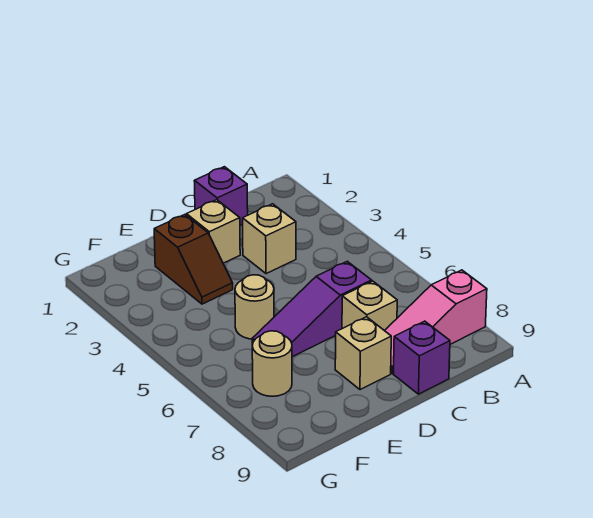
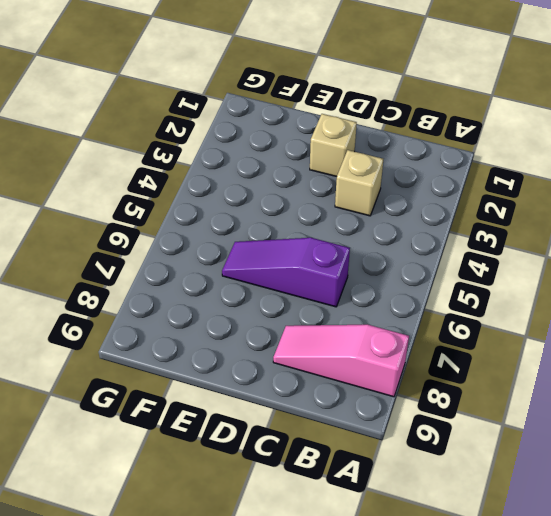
none -> purple brick C1 level 1
none -> tan brick C7 level 1

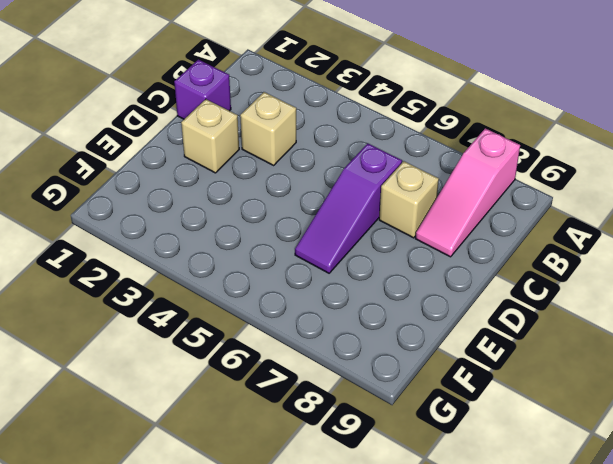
none -> purple brick C9 level 1
none -> tan brick D8 level 1

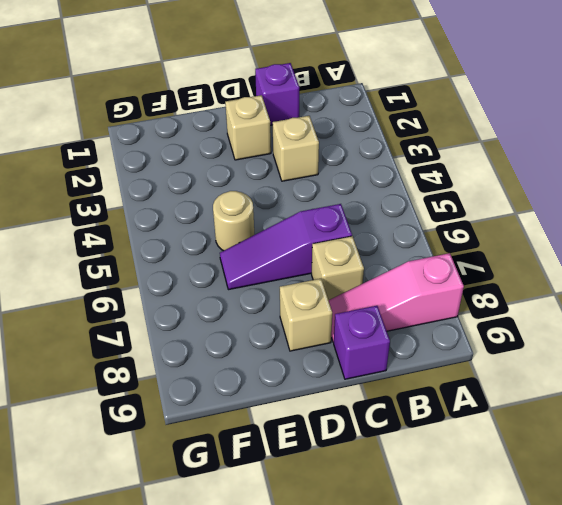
none -> brown slope E2:E3 level 1 top 2
none -> tan round brick F7 level 1

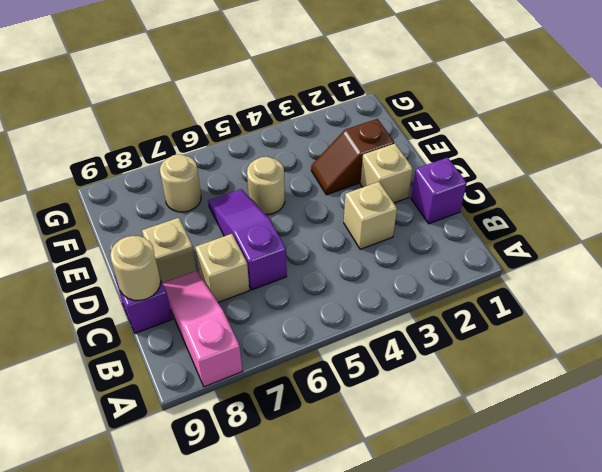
tan round brick C9 level 2 -> none

